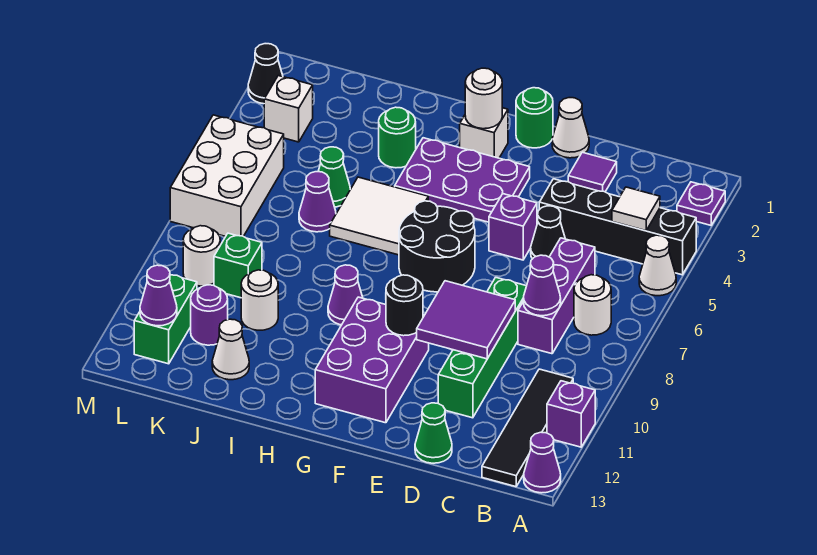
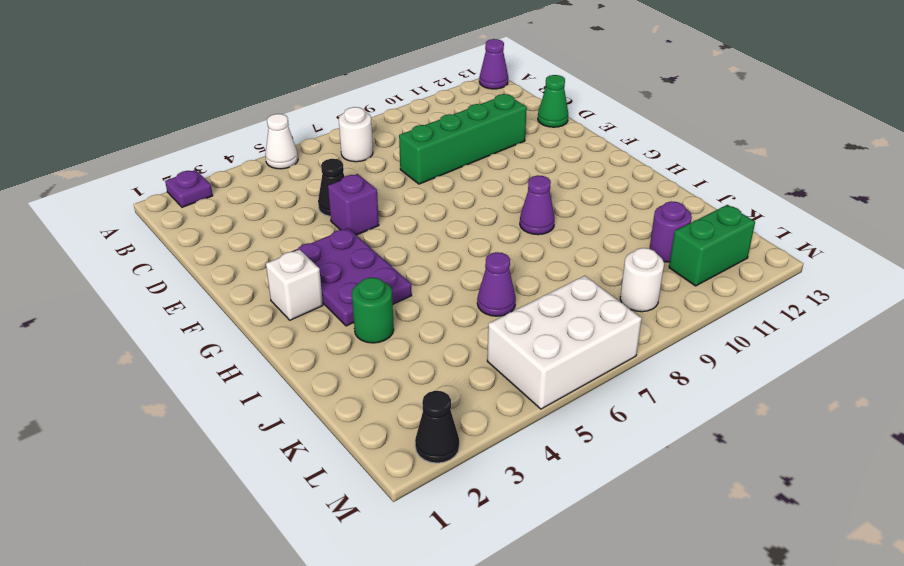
none -> black brick A4:D4 level 1
none -> purple brick A11 level 1
none -> black tile B10:B13 level 1
none -> purple brick C6:C8 level 1

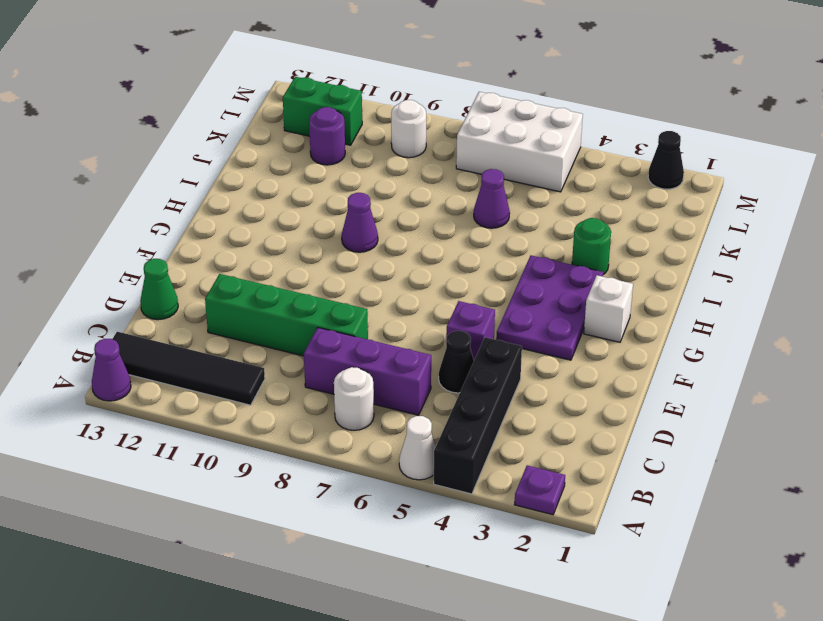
none -> purple brick A11 level 1
none -> purple tile D2 level 1
none -> white cone E1 level 1
none -> green round brick F1 level 1

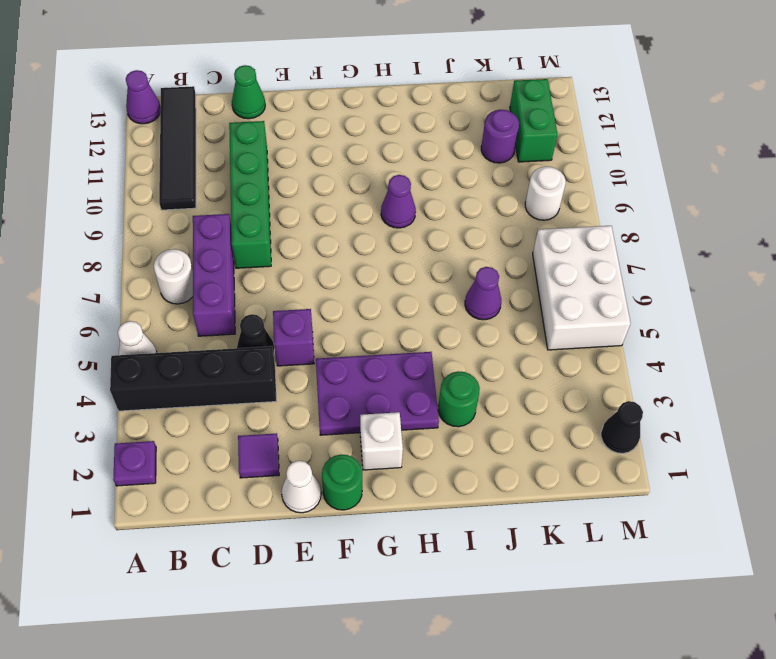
none -> purple brick A11 level 1
none -> black round brick F6:G7 level 1
none -> purple brick F10:G12 level 1
none -> white tile H5:I6 level 1

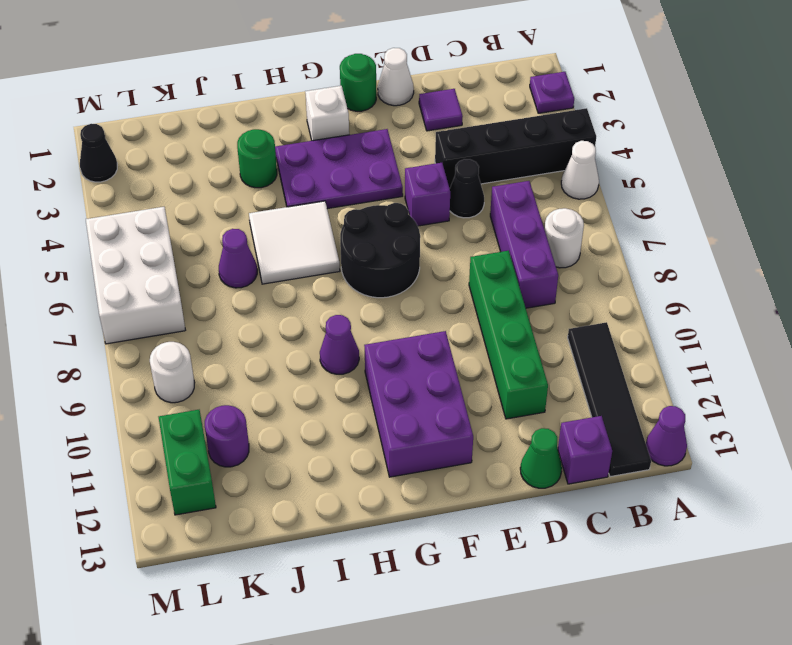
purple brick C13 level 1 -> purple brick A11 level 1
none -> green cone J5 level 1
none -> white round brick J10 level 1
none -> white cone J12 level 1
none -> green brick K9 level 1

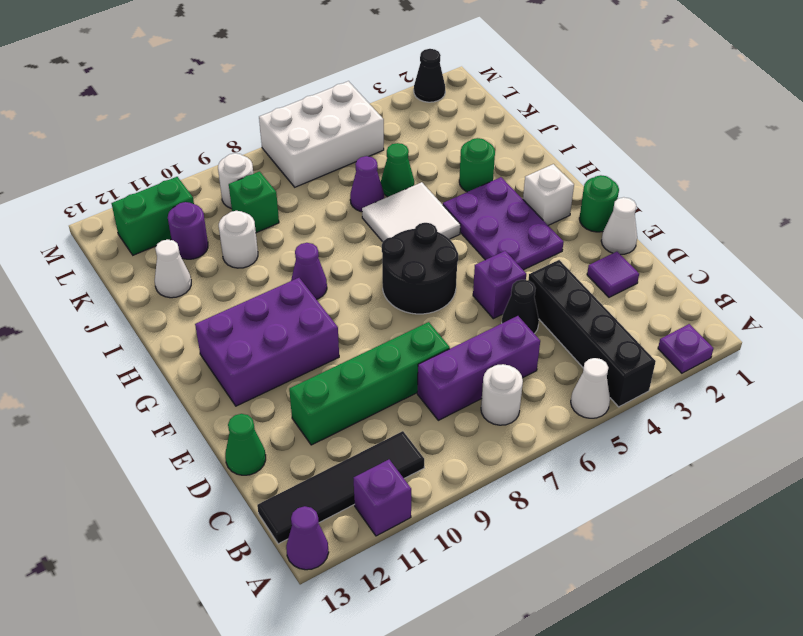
none -> white brick L3 level 1
none -> white tile B4 level 2
none -> purple cone C8 level 2
none -> purple tile D9:E10 level 2

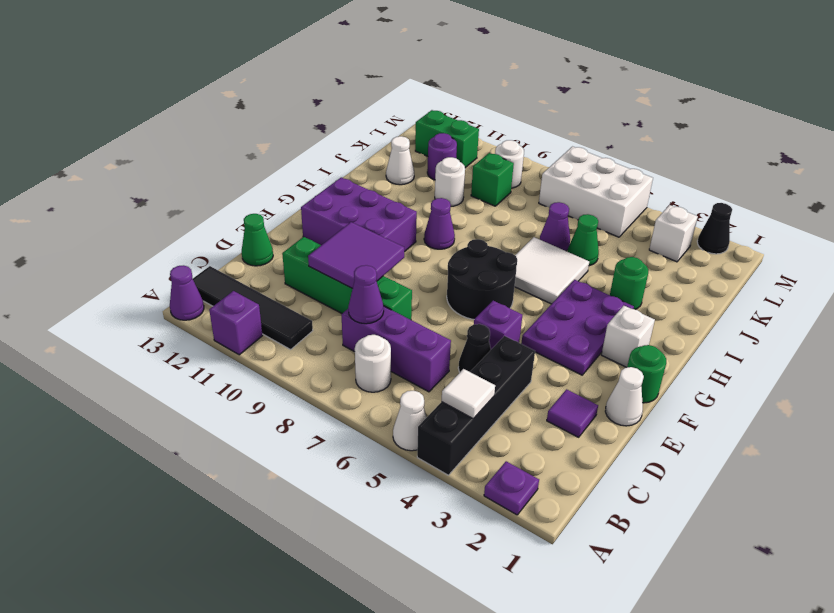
none -> black round brick F10 level 2
none -> white round brick G2 level 2
none -> purple cone L12 level 2

